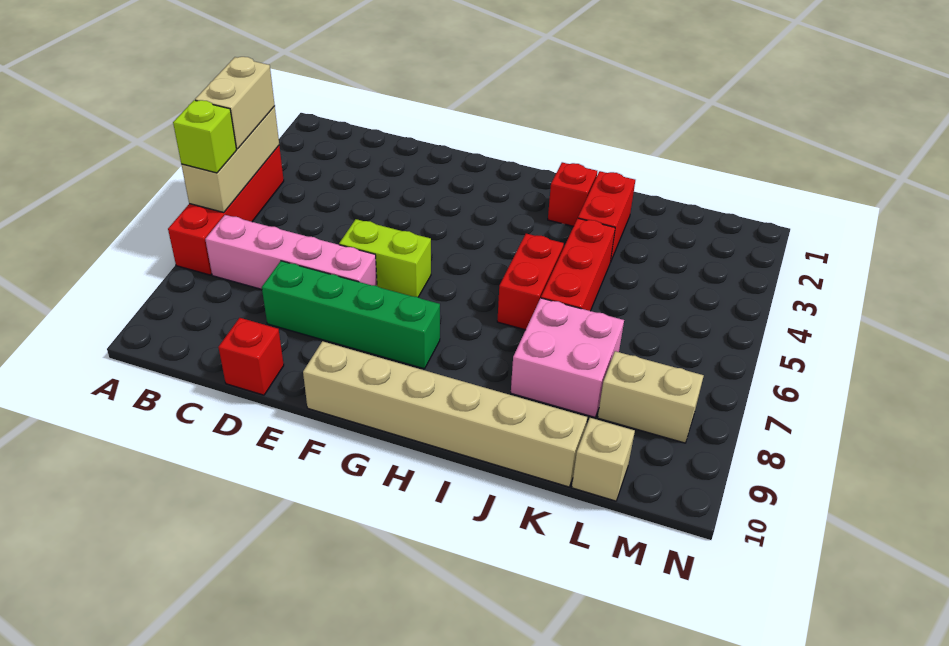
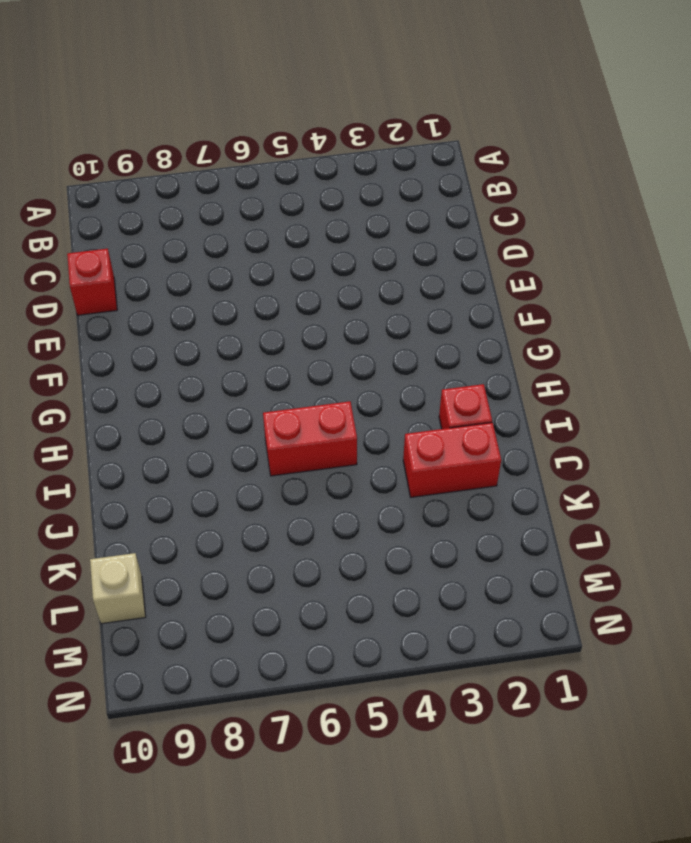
none -> red brick A4:A7 level 1
none -> pink brick B7:E7 level 1
none -> green brick D8:G8 level 1

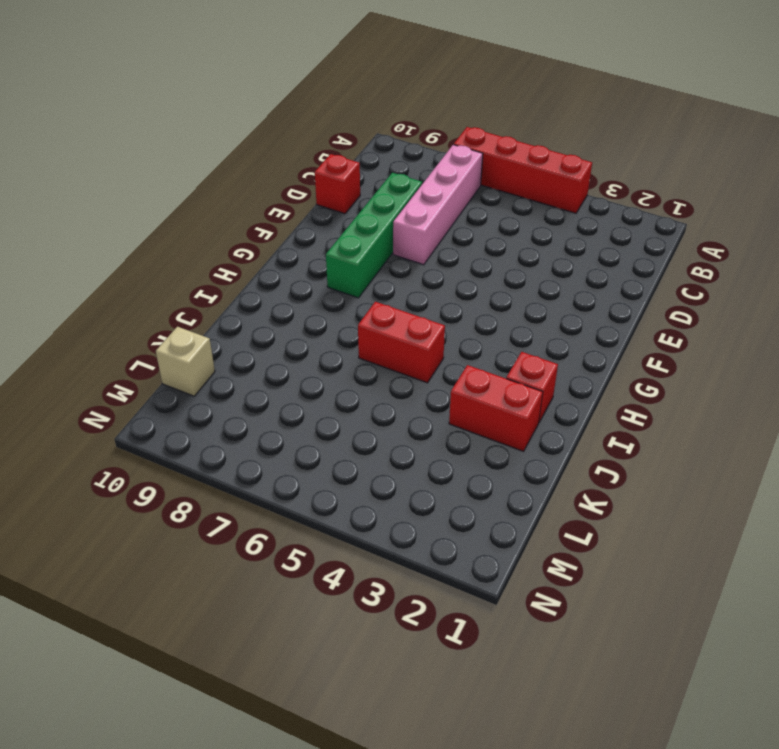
none -> lime brick E6:F6 level 1
none -> tan brick F10:K10 level 1
none -> red brick J4:J6 level 1

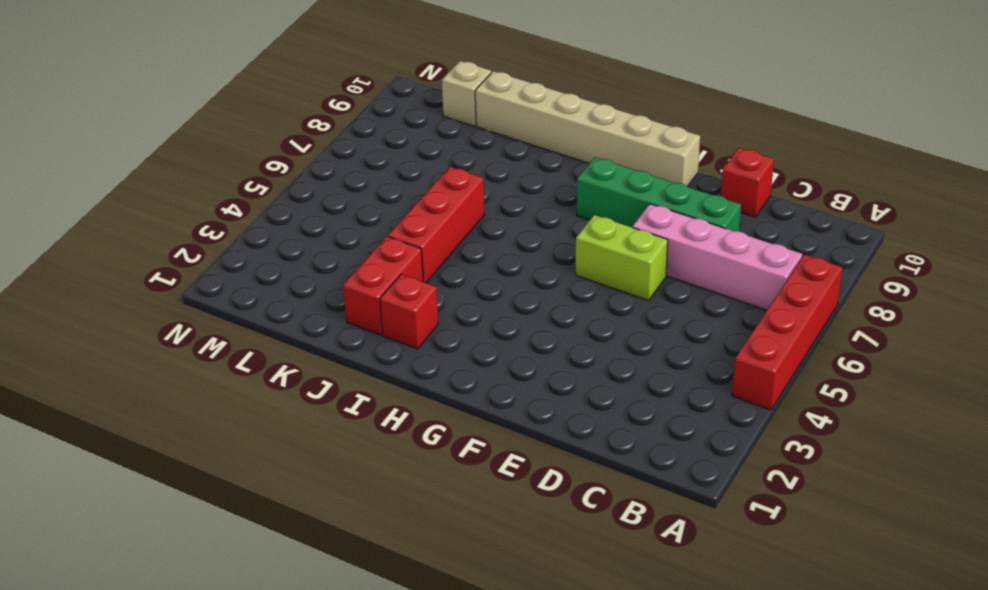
none -> red brick I5:I6 level 1
none -> pink brick J7:K8 level 1
none -> tan brick L8:M8 level 1

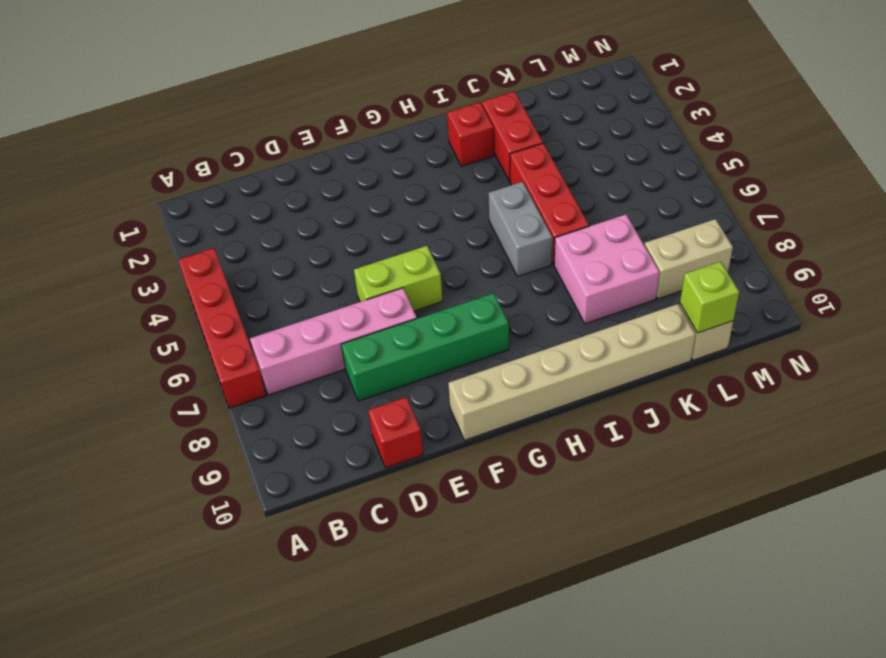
grey brick I5:I6 level 1 -> red brick I5:I6 level 1
lime brick L10 level 2 -> lime brick A6 level 3
none -> tan brick A4:A6 level 2
none -> tan brick A4:A5 level 3

